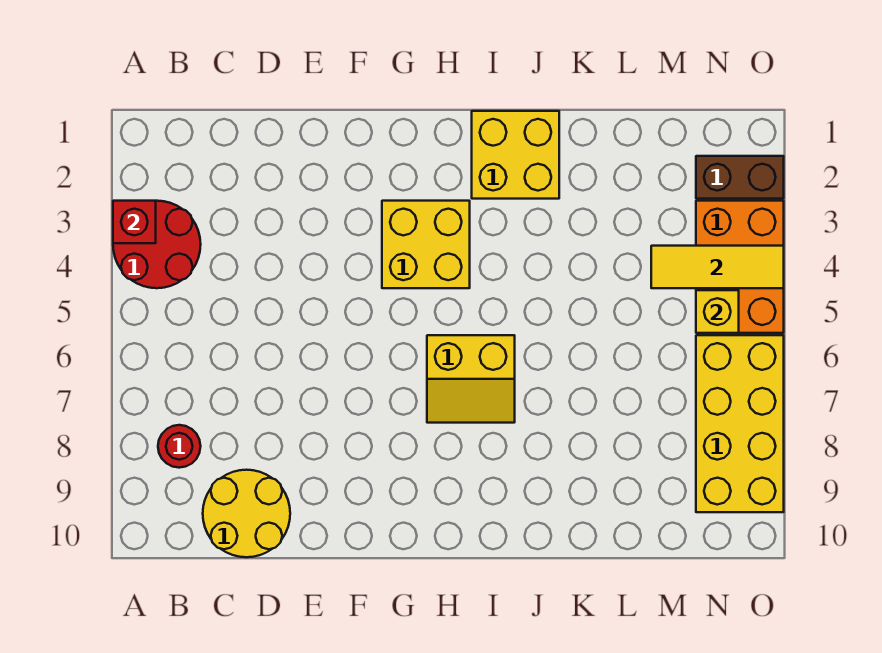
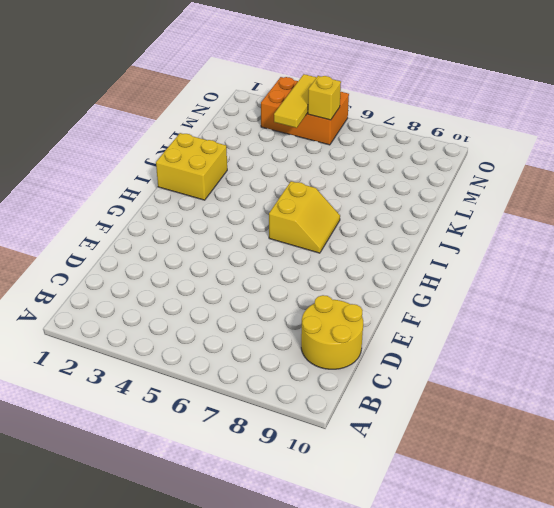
none -> red round brick A3:B4 level 1
none -> red round brick B8 level 1
none -> yellow brick G3:H4 level 1

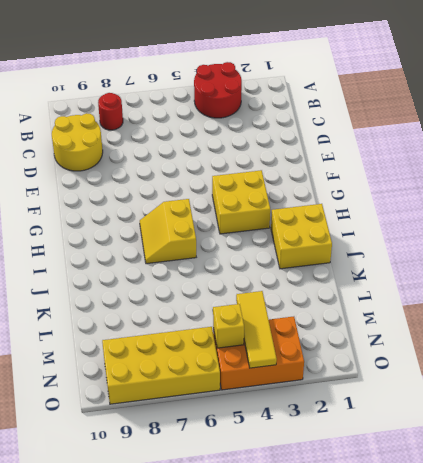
none -> brown brick N2:O2 level 1
none -> red brick A3 level 2

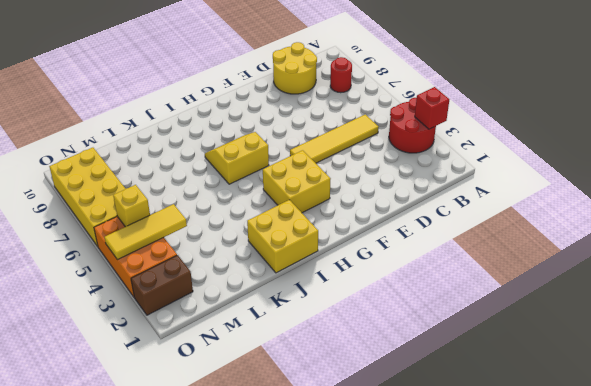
yellow tile C5:F5 level 1 -> none

